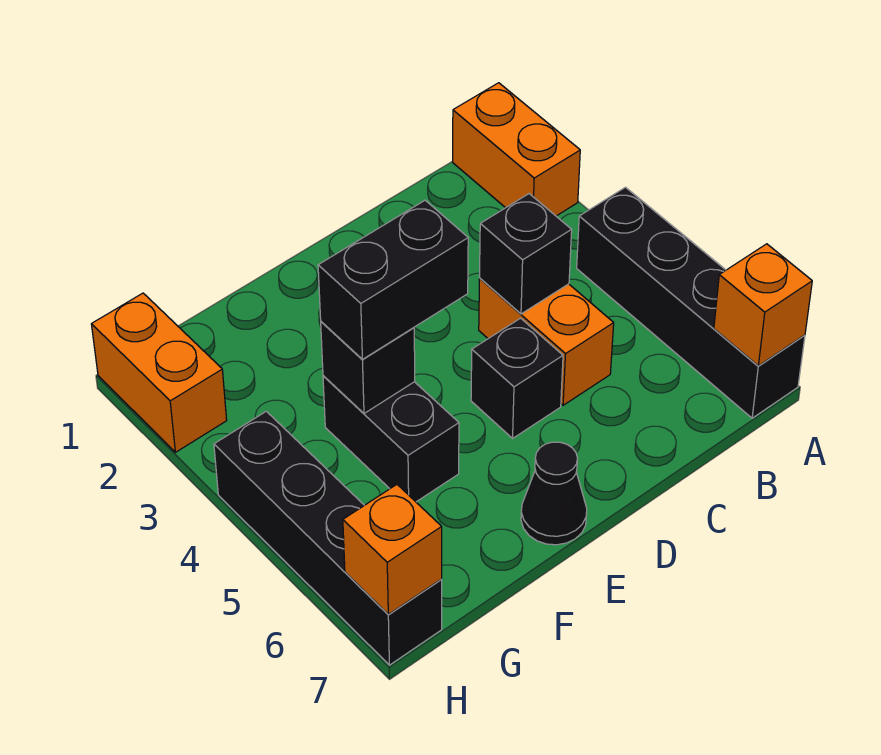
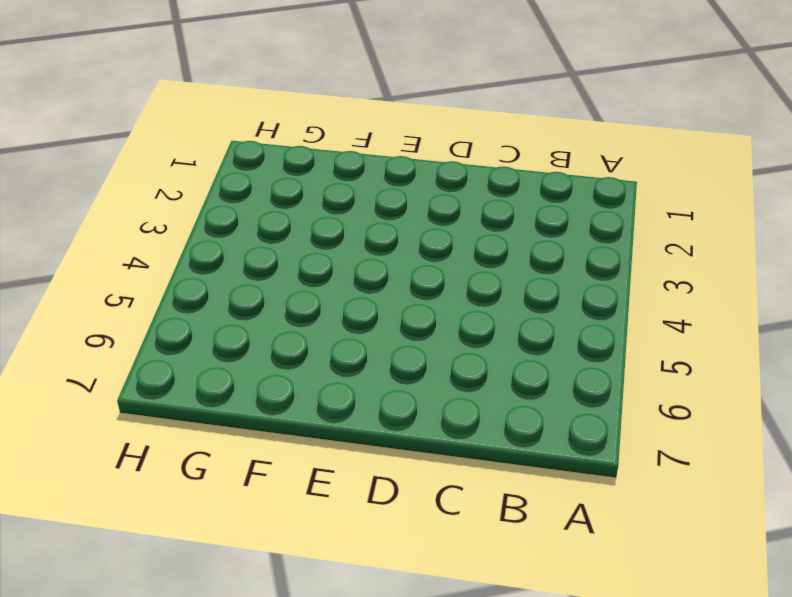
none -> orange brick A1:A2 level 1
none -> black brick A4:A7 level 1
none -> orange brick C4:C5 level 1

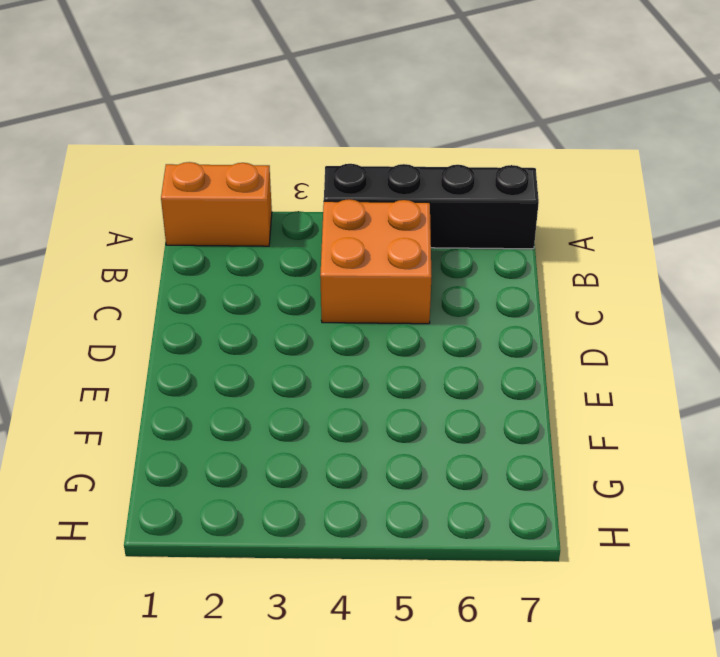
orange brick B4:C5 level 1 -> orange brick C4:C5 level 1
none -> black brick D5 level 1
none -> black cone E7 level 1
none -> black brick F4:F5 level 1

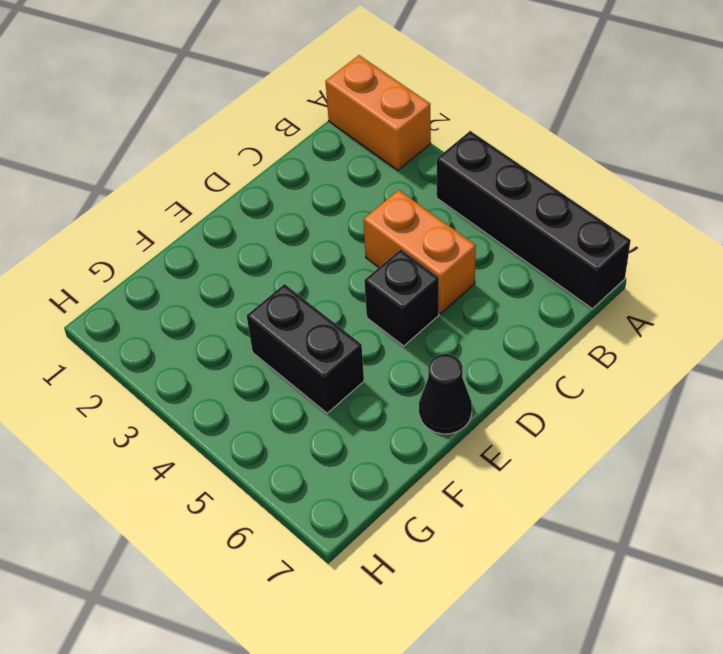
none -> orange brick H1:H2 level 1
none -> black brick H4:H7 level 1
none -> orange brick A7 level 2

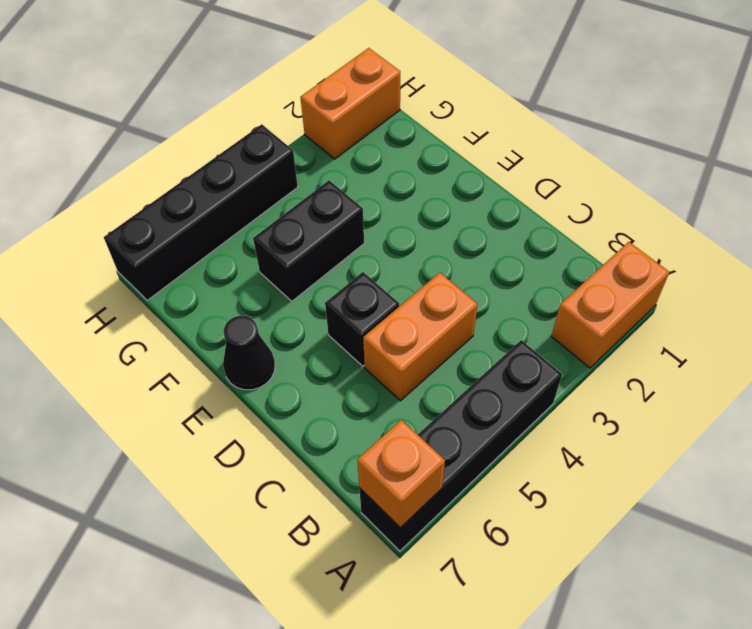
none -> black brick C4 level 2
none -> black brick F4 level 2
none -> orange brick H7 level 2

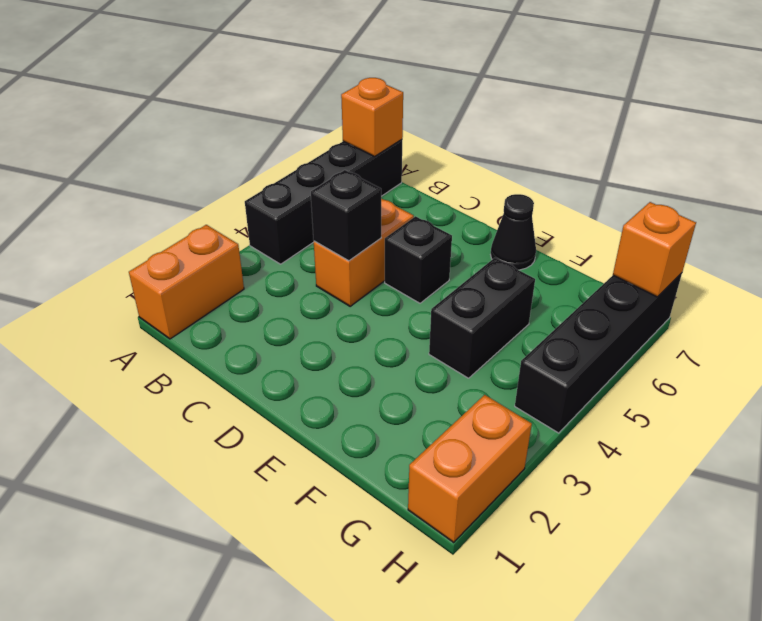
none -> black brick F4 level 2
none -> black brick E4:F4 level 3

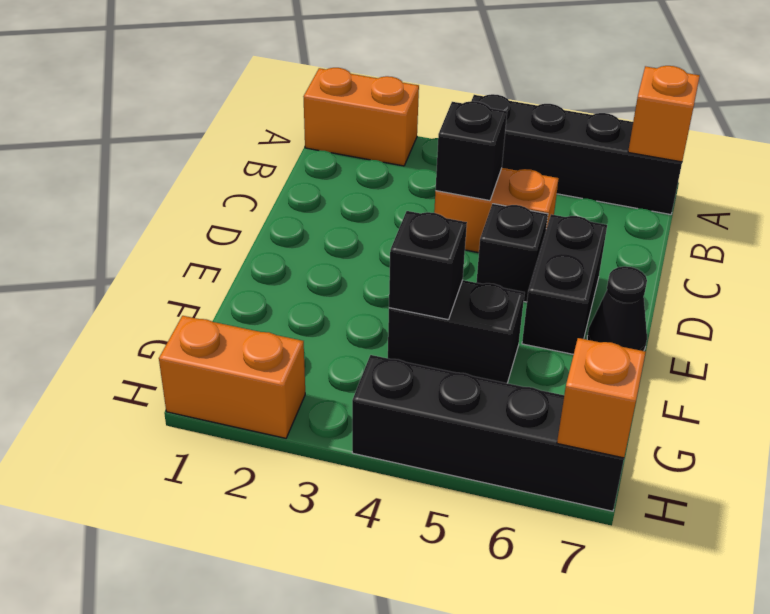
black brick D6:E6 level 1 -> black brick E4:F4 level 3

